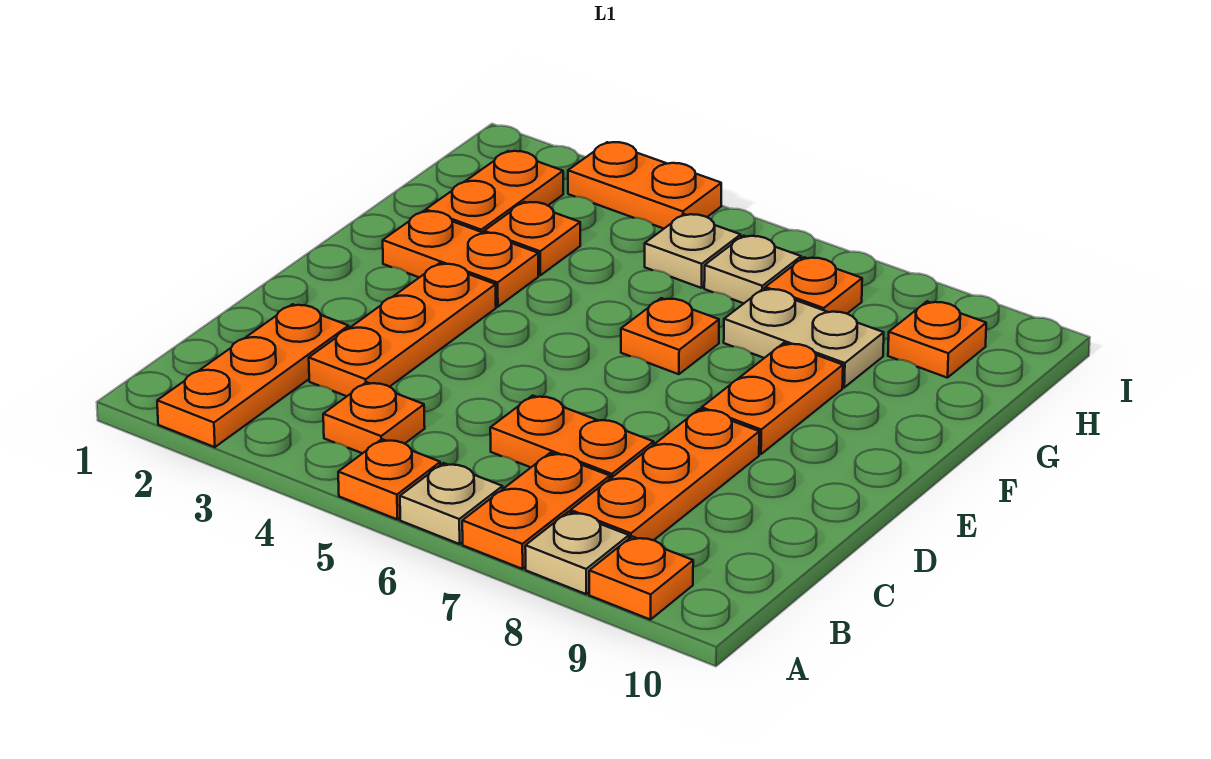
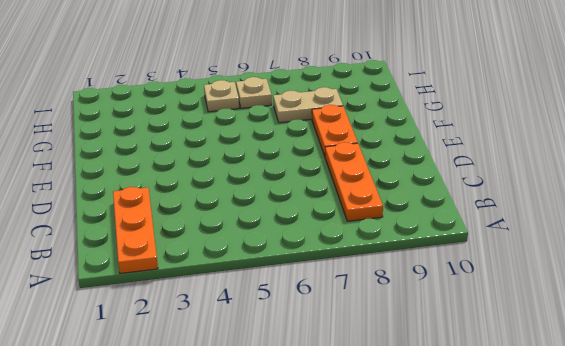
none -> orange plate A5 level 1
none -> tan plate A6 level 1
none -> orange plate A7:B7 level 1

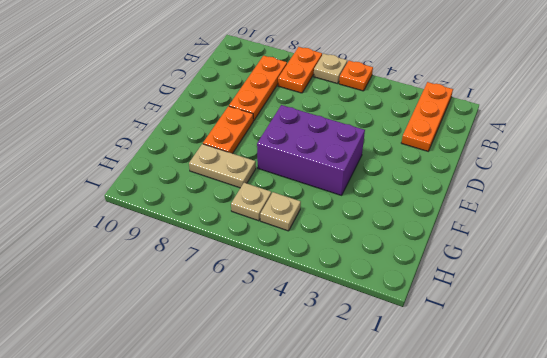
purple brick E4:F6 level 1 -> orange plate F6 level 1
none -> tan plate A8 level 1
none -> orange plate A9 level 1
none -> orange plate B4 level 1

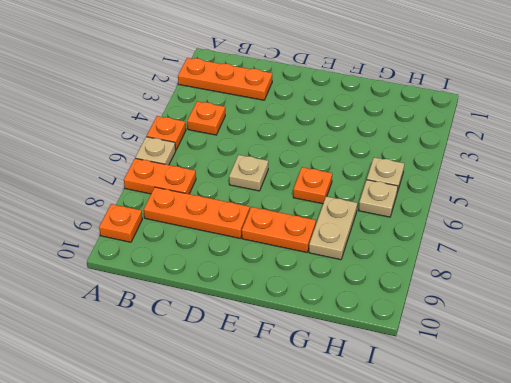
tan plate D6 level 1 -> tan plate A8 level 1
none -> orange plate C3:E3 level 1
none -> orange plate C6:C7 level 1
none -> orange plate F2:F3 level 1

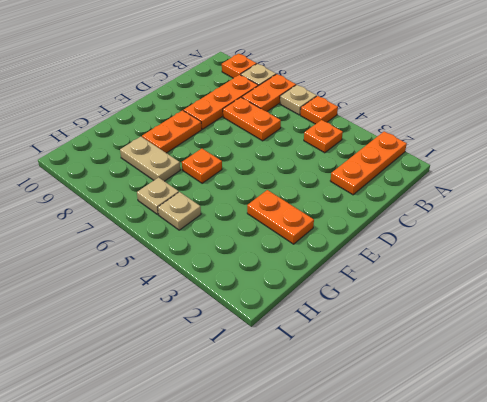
none -> orange plate C3:E3 level 1
none -> orange plate G2:H2 level 1
none -> orange plate G3 level 1

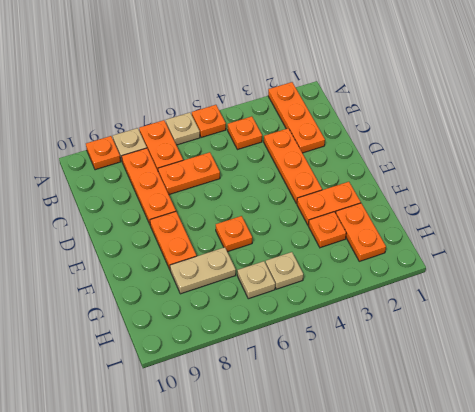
none -> orange plate H7 level 1
none -> orange plate H9 level 1
none -> orange plate I3:I4 level 1

